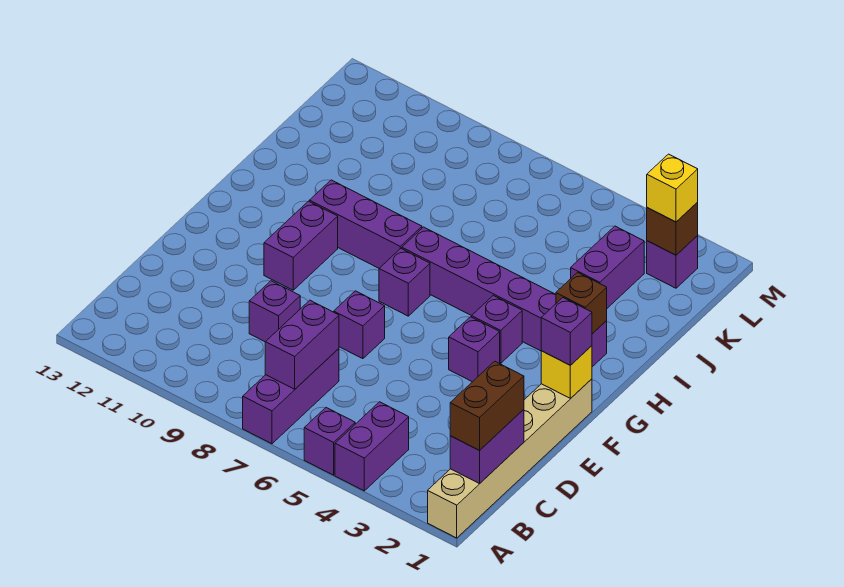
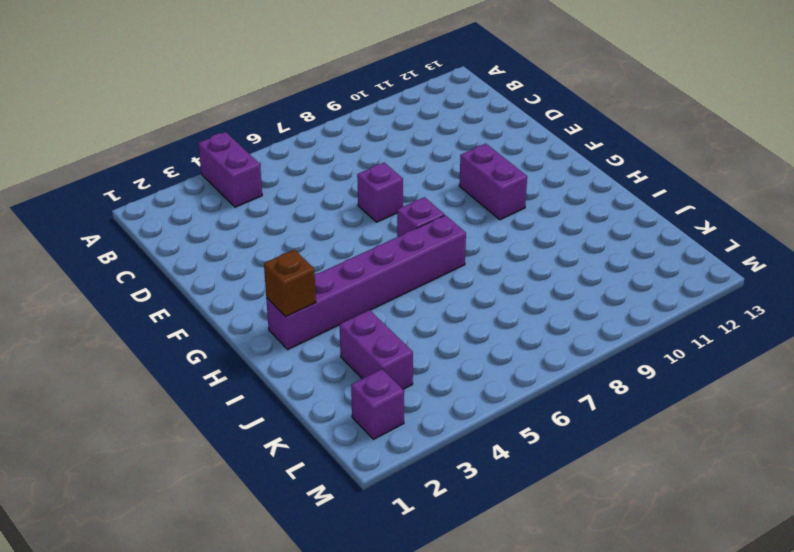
none -> tan brick A1:F1 level 1
none -> purple brick A5 level 1
none -> purple brick A7:C7 level 1

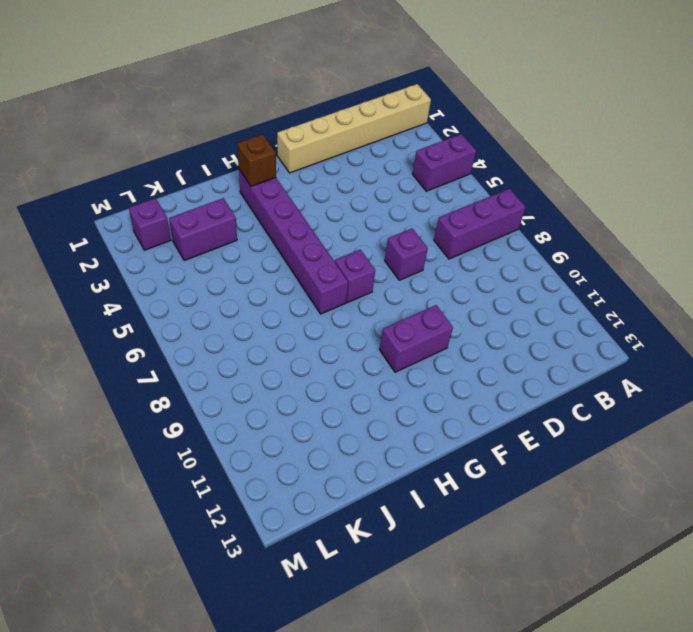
none -> purple brick A5 level 1
none -> purple brick D9 level 1
none -> purple brick F4 level 1

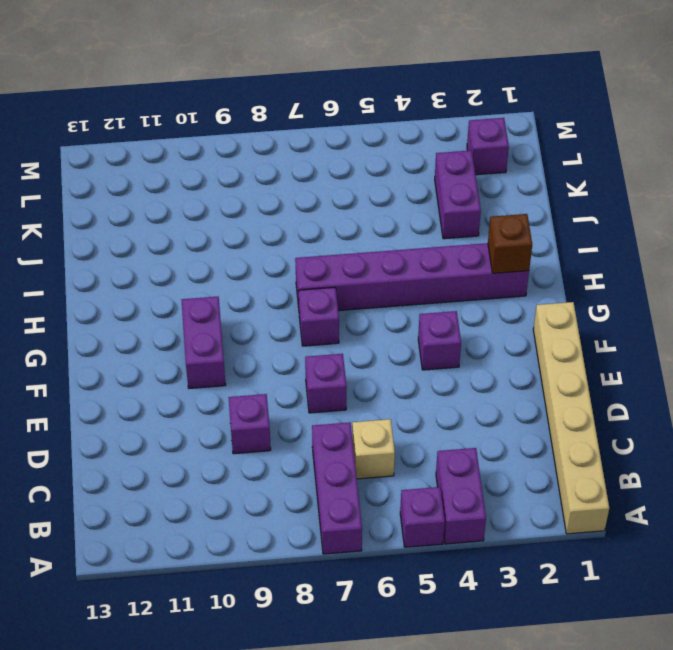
tan brick C6 level 1 -> none
none -> purple brick G4 level 1
none -> purple brick H8:H10 level 1
none -> purple brick B1:C1 level 2

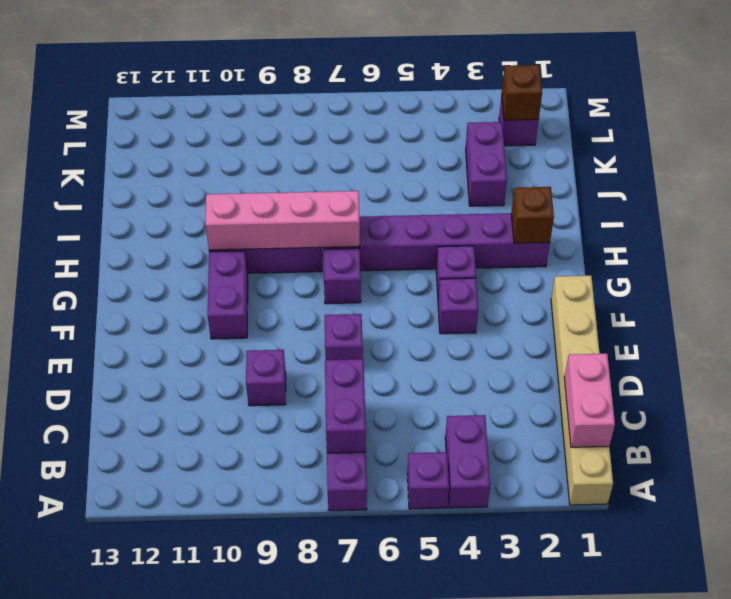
pink brick B1:C1 level 2 -> purple brick B1:C1 level 2
pink brick H7:H10 level 2 -> none
none -> yellow brick F1 level 2
none -> brown brick B1:C1 level 3
none -> purple brick F1 level 3

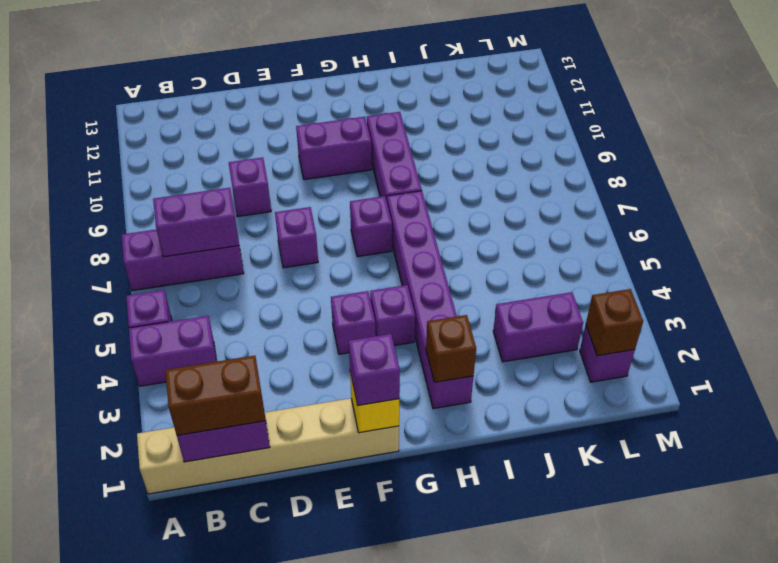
none -> yellow brick L2 level 3

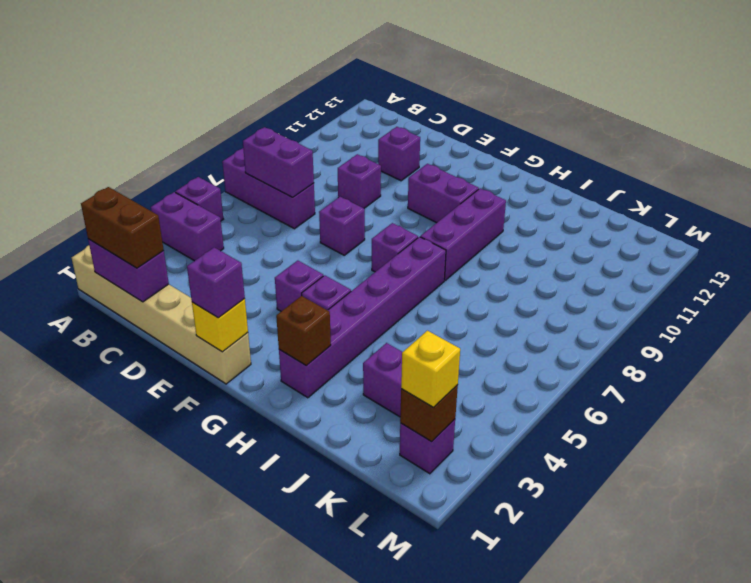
purple brick D11 level 1 -> none

